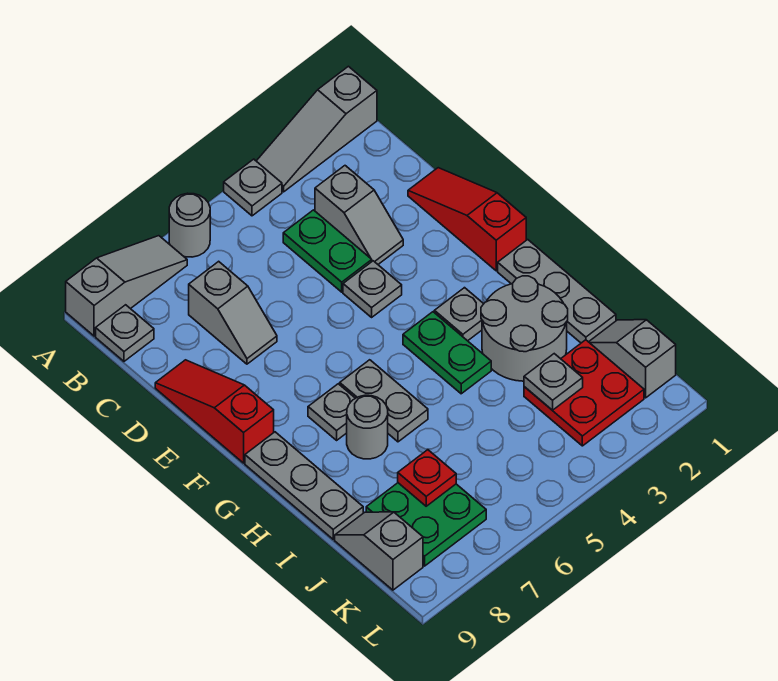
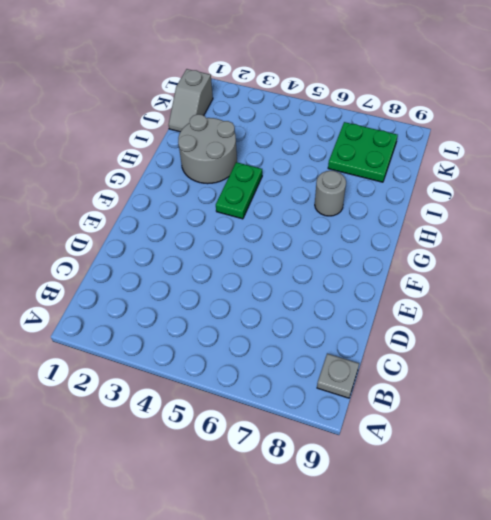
none -> grey slope A1:A3 level 1 top 1
none -> grey plate A4 level 1
none -> grey round brick A6 level 1

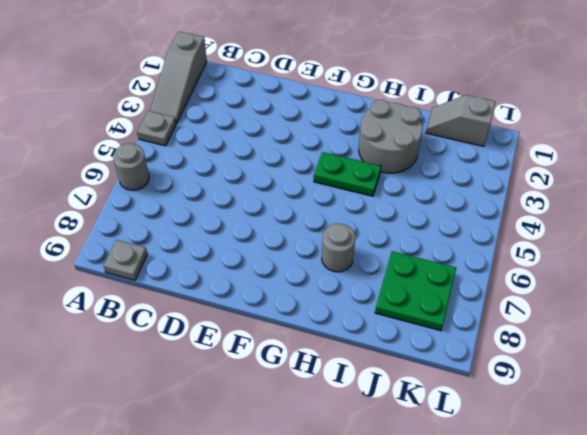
none -> grey slope A7:A9 level 1 top 9
none -> grey slope C3:D3 level 1 top C
none -> green plate C4:D4 level 1

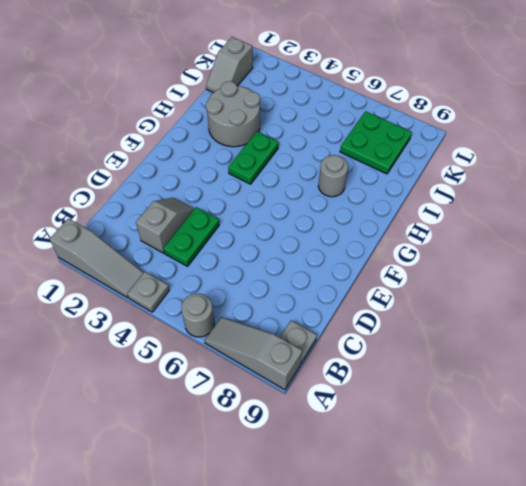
none -> grey slope C7:D7 level 1 top C
none -> red slope D1:F1 level 1 top F
none -> red slope D9:F9 level 1 top F

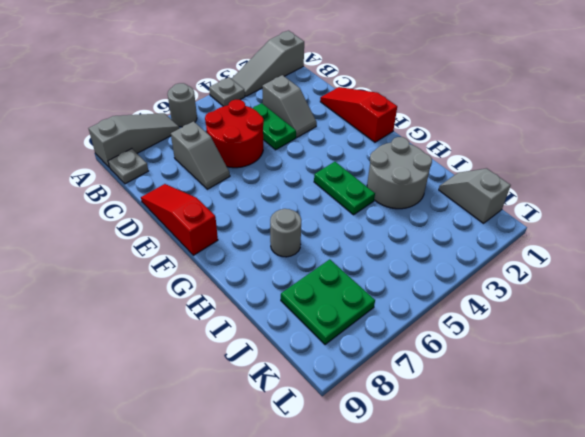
red round brick C5:D6 level 1 -> none
none -> grey plate E4 level 1
none -> grey plate G1:I1 level 1
none -> grey plate G3 level 1

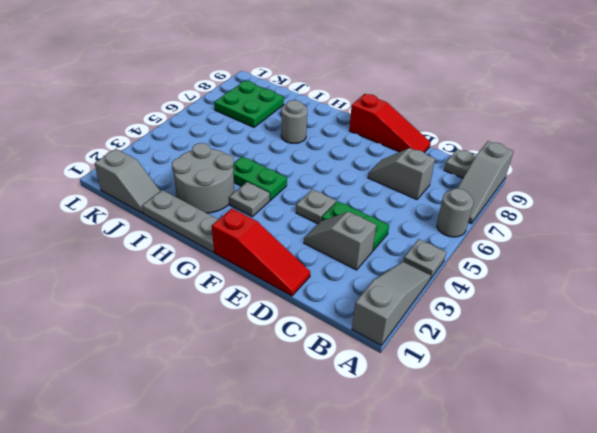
none -> grey plate G6:H6 level 1
none -> grey plate G7 level 1
none -> grey plate G9:I9 level 1

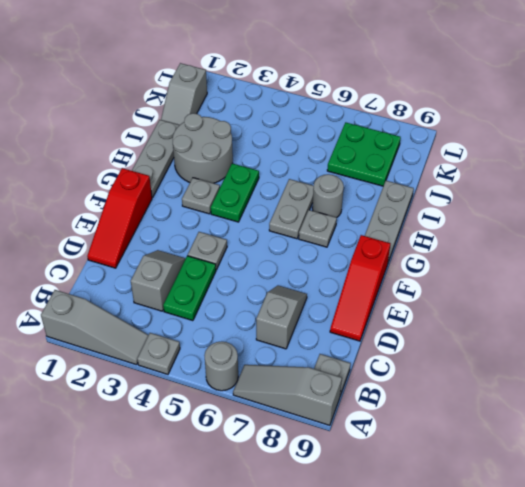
none -> red plate J2:K3 level 1
none -> grey slope J9:K9 level 1 top K
none -> grey plate J3 level 2

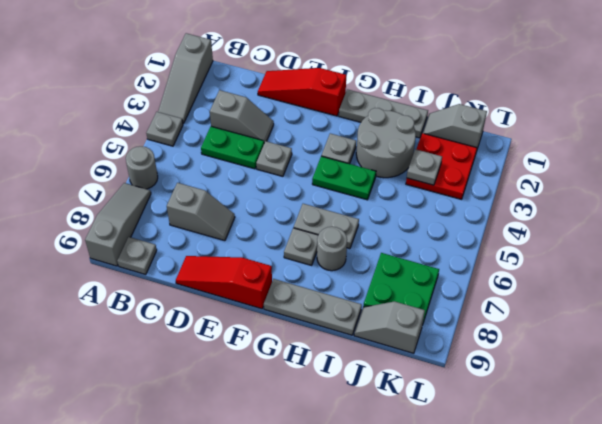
none -> red plate J7 level 2

